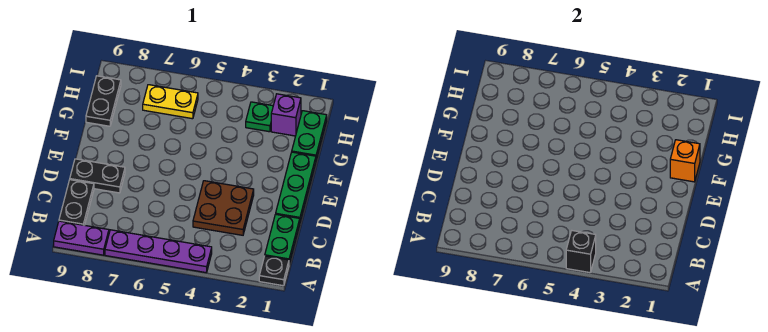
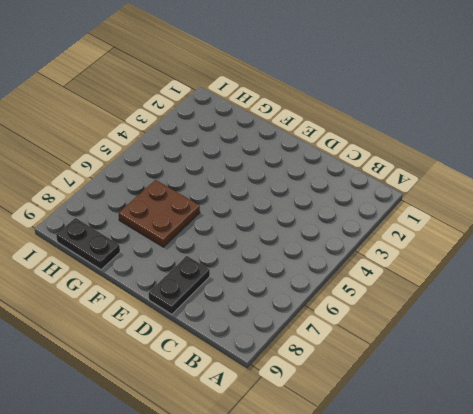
brown plate F6:G7 level 1 -> brown plate C3:D4 level 1
none -> black plate A1 level 1
none -> purple plate A4:A7 level 1
none -> purple plate A8:A9 level 1

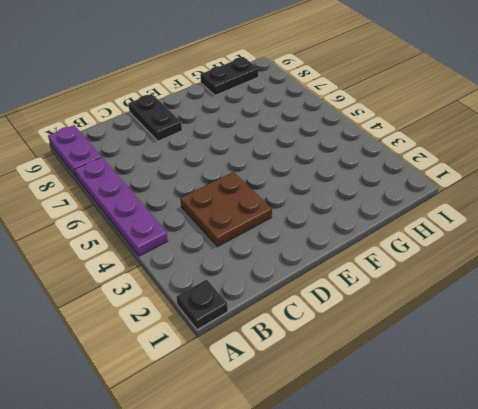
none -> green plate B1:C1 level 1
none -> black plate B9:C9 level 1
none -> green plate D1:F1 level 1

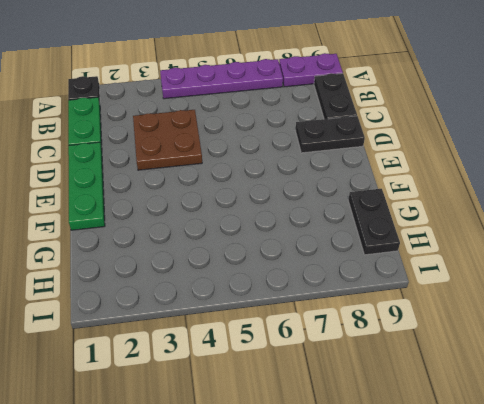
none -> green plate G1:H1 level 1
none -> purple brick H2 level 1
none -> green plate H3 level 1

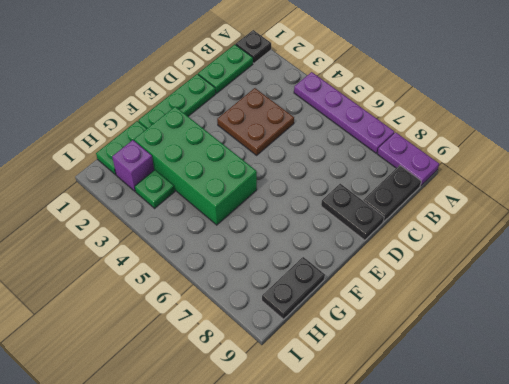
green brick F2:G5 level 1 -> none
none -> yellow plate H6:H7 level 1
none -> black brick A4 level 2
none -> orange brick F1 level 2

